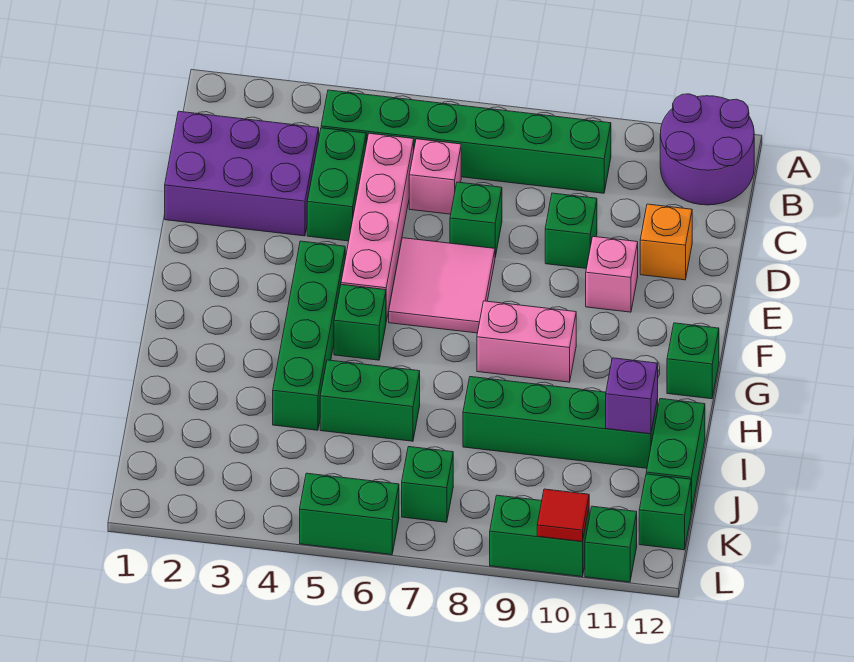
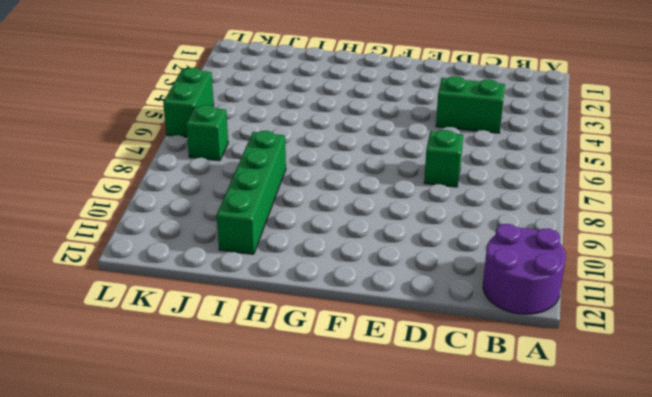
none -> green brick B4:B9 level 1
none -> purple brick C1:D3 level 1
none -> pink brick C5:F5 level 1

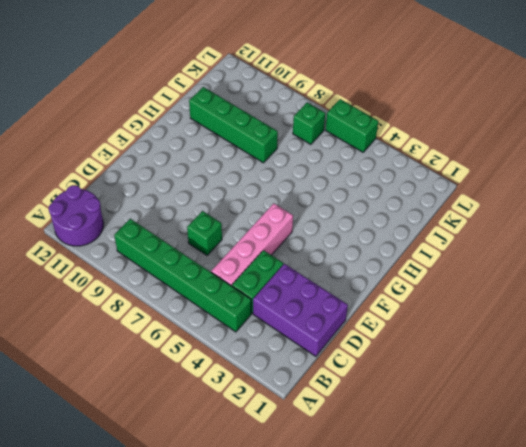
none -> pink brick C6 level 1
none -> green brick D9 level 1
none -> orange brick D11 level 1

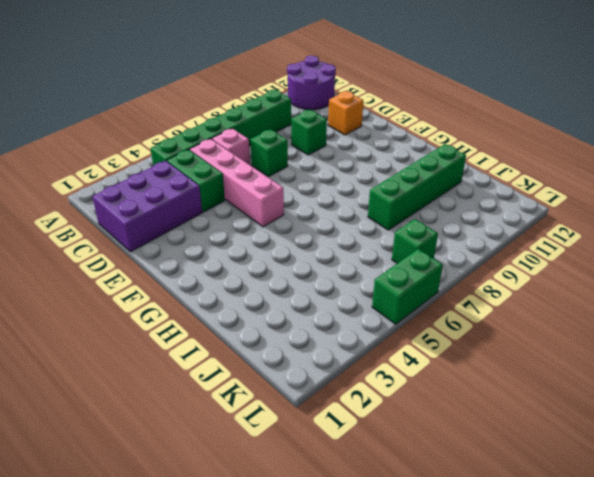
none -> pink tile E6:F7 level 1
none -> pink brick E10 level 1
none -> green brick F4:I4 level 1

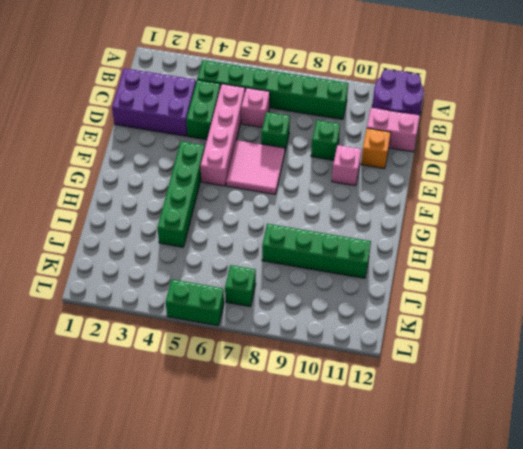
pink brick C11:C12 level 1 -> pink brick G8:G9 level 1
none -> green brick G5 level 1
none -> green brick G12 level 1
none -> green brick I5:I6 level 1

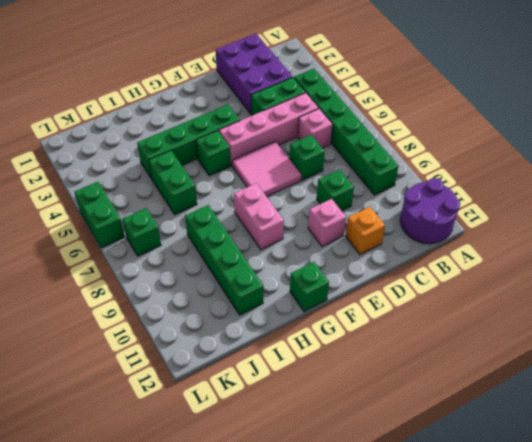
none -> green brick I12:J12 level 1
none -> green brick K12 level 1
none -> green brick L9:L10 level 1

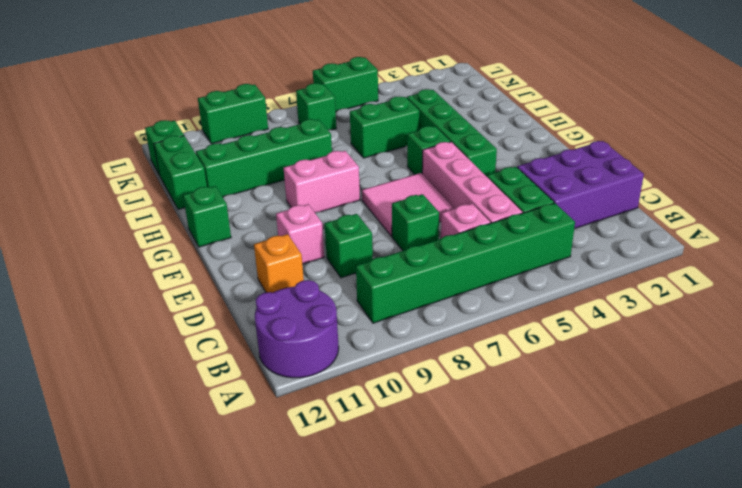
none -> green brick L11 level 1
none -> purple brick I11 level 2
none -> red tile L10 level 2

